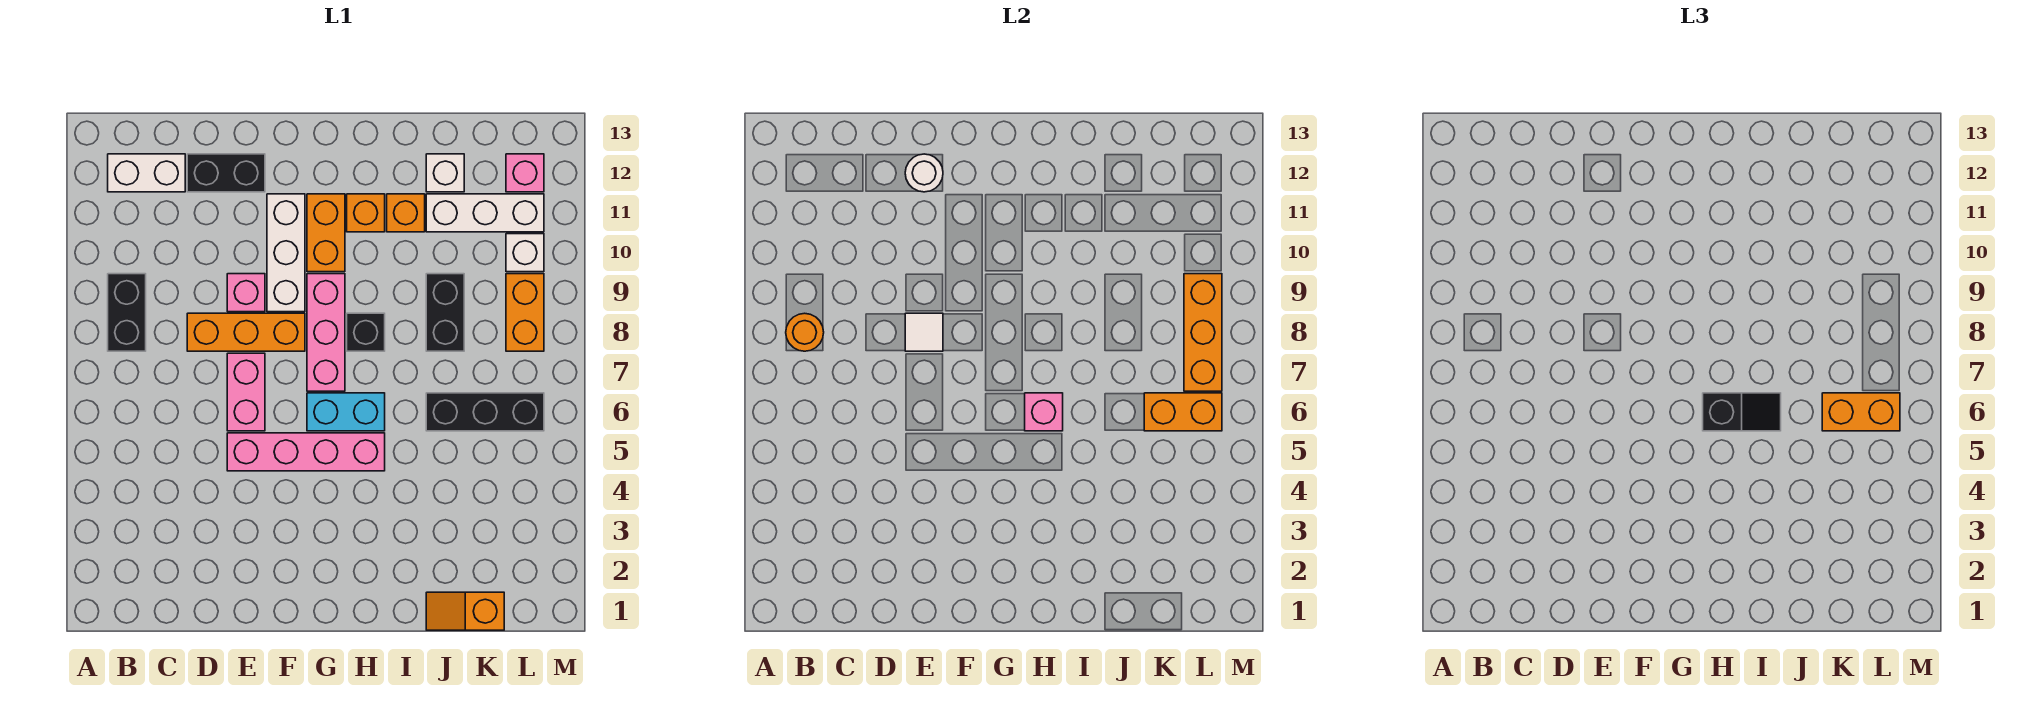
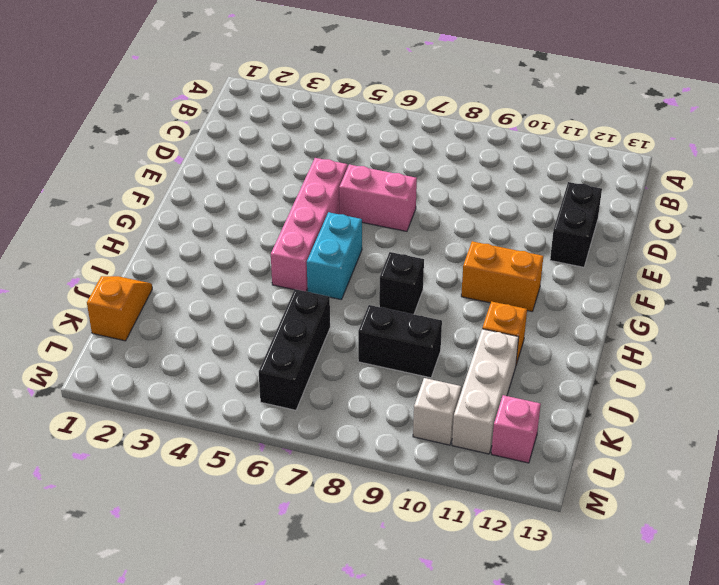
none -> black brick B8:B9 level 1
none -> white brick B12:C12 level 1
none -> orange brick D8:F8 level 1
none -> pink brick E9 level 1

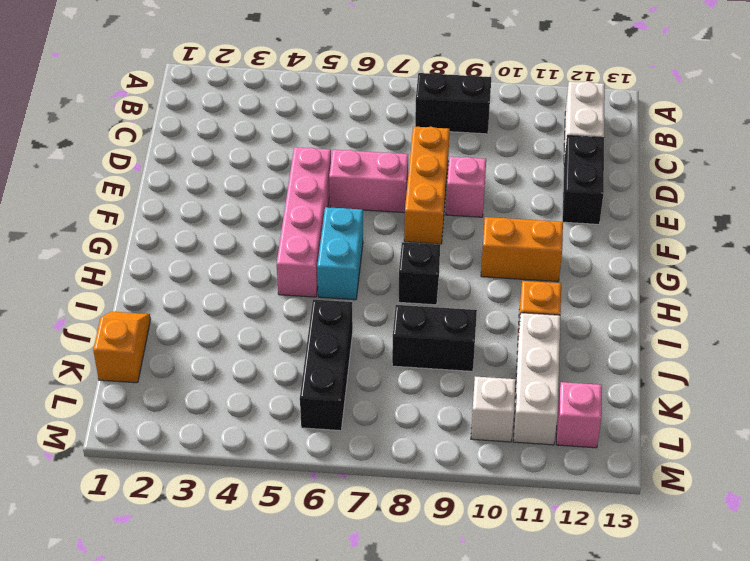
none -> white brick F9:F11 level 1
none -> pink brick G7:G9 level 1
none -> orange brick H11 level 1
none -> white brick J12 level 1

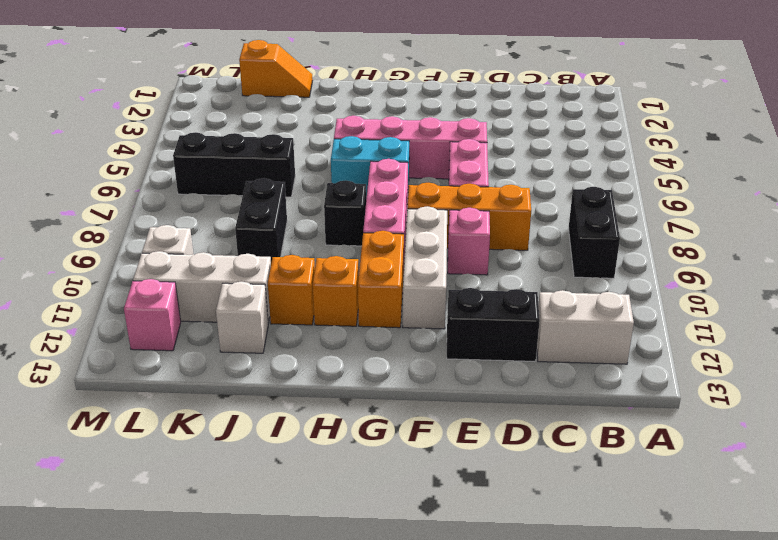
none -> orange brick L8:L9 level 1
none -> orange round brick B8 level 2
none -> white tile E8 level 2
none -> white round brick E12 level 2

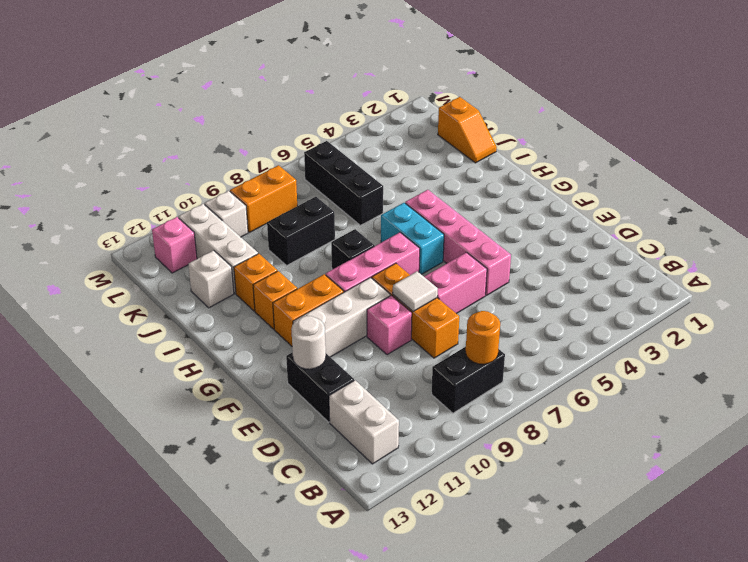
none -> pink brick H6 level 2
none -> orange brick K6:L6 level 2
none -> orange brick L7:L9 level 2
none -> black slope H6:I6 level 3 top H

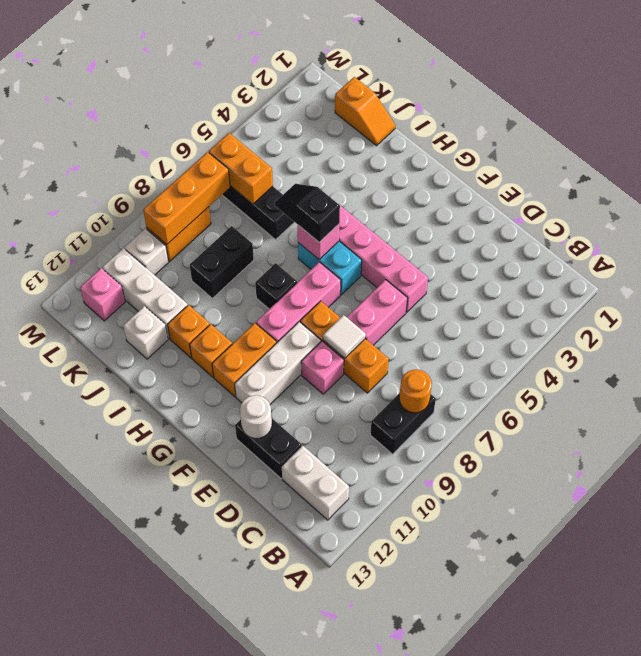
none -> orange brick K6:L6 level 3

